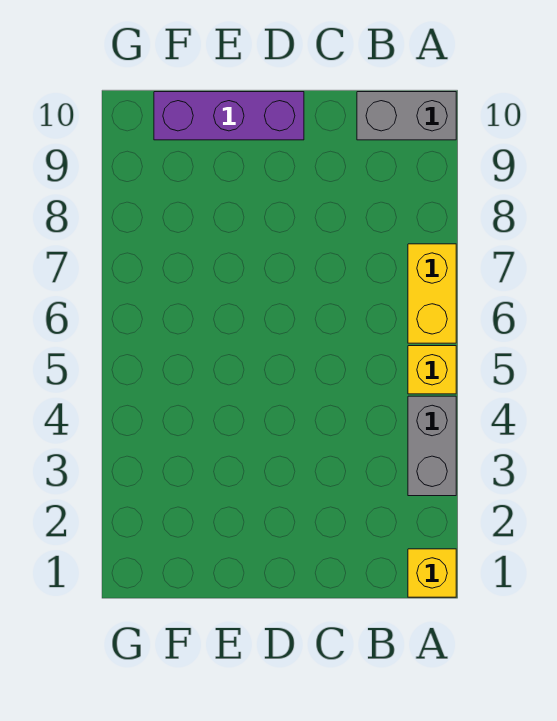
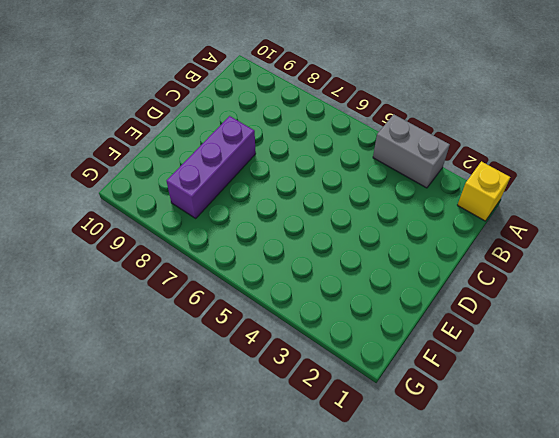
purple brick D8:F8 level 1 -> purple brick D10:F10 level 1
none -> yellow brick A5 level 1
none -> yellow brick A6:A7 level 1

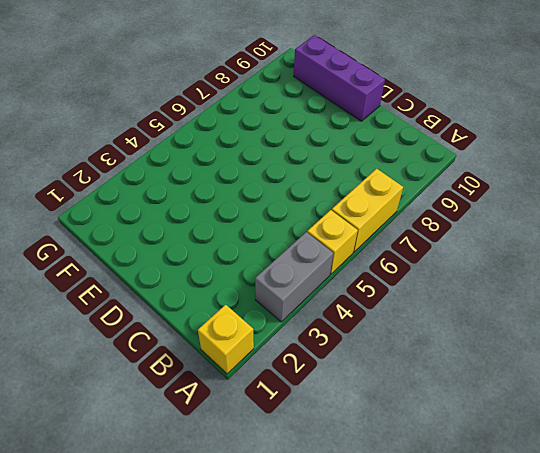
none -> grey brick A10:B10 level 1

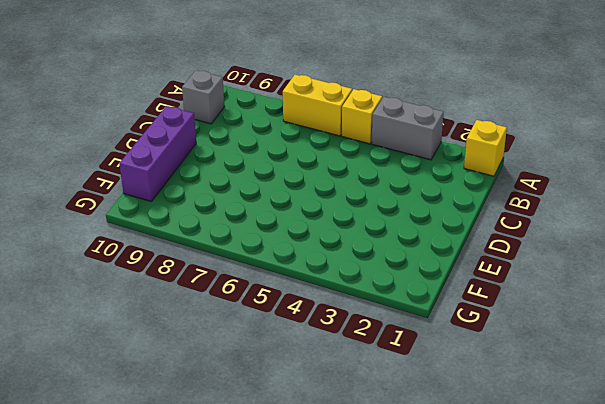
grey brick B10 level 1 -> grey brick A10:B10 level 1

